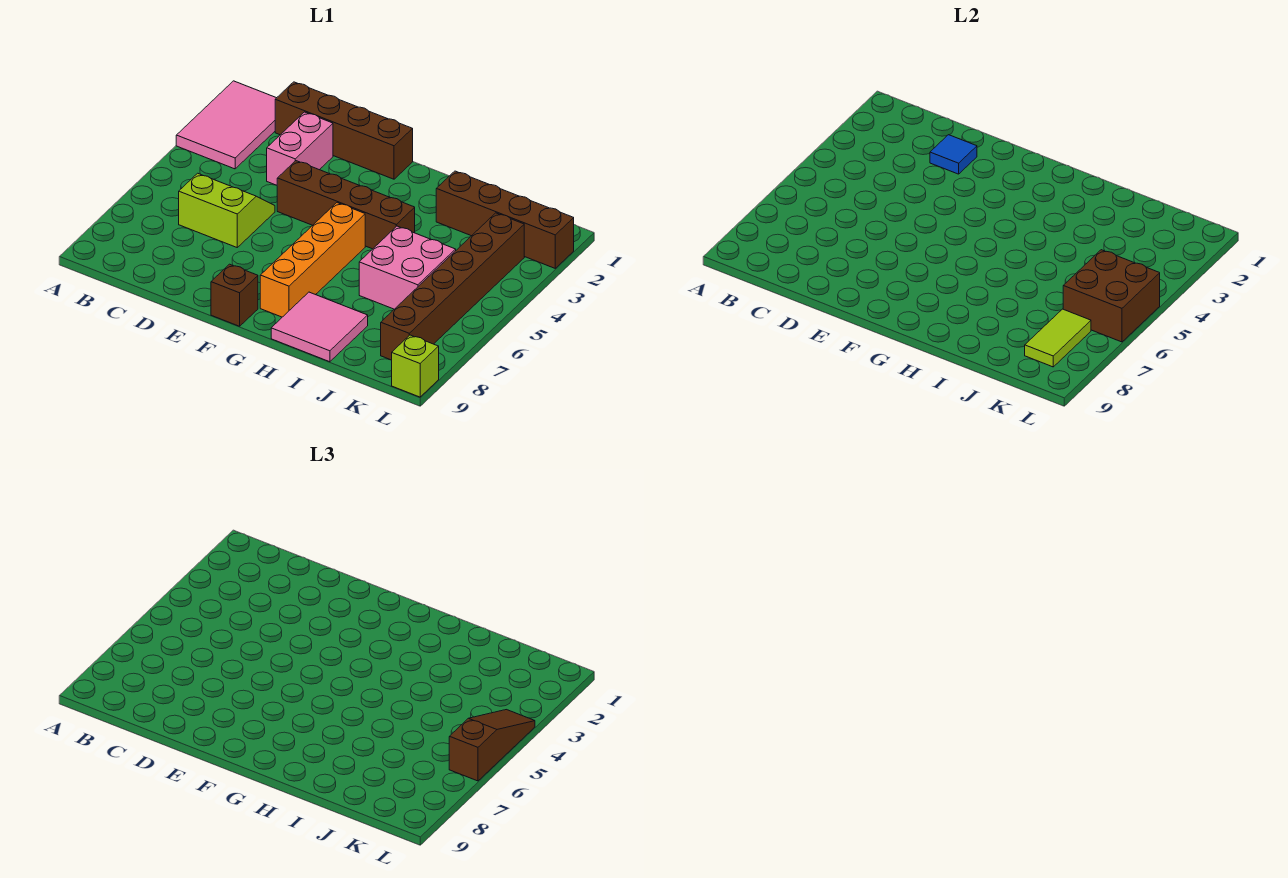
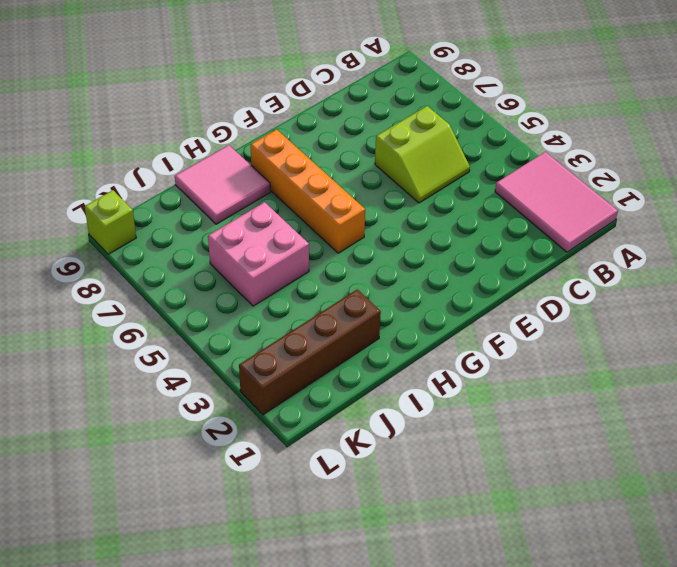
none -> brown brick C1:F1 level 1
none -> pink brick D2:D3 level 1
none -> brown brick E4:H4 level 1

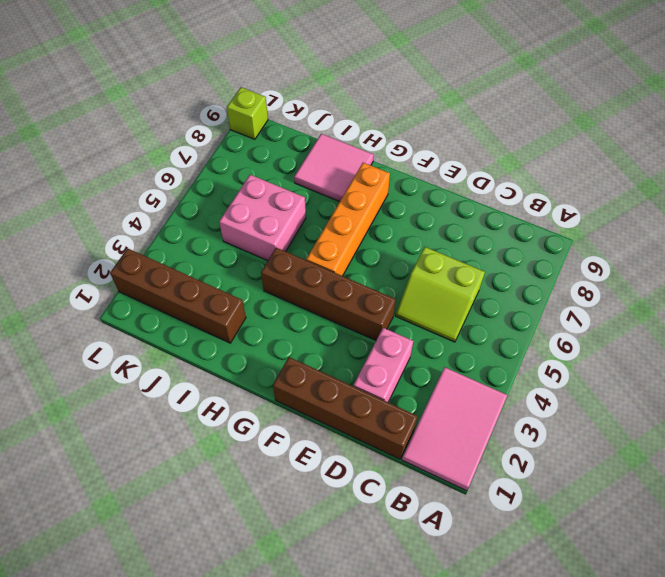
none -> brown brick F9 level 1
none -> brown brick K3:K8 level 1
none -> blue tile D2 level 2

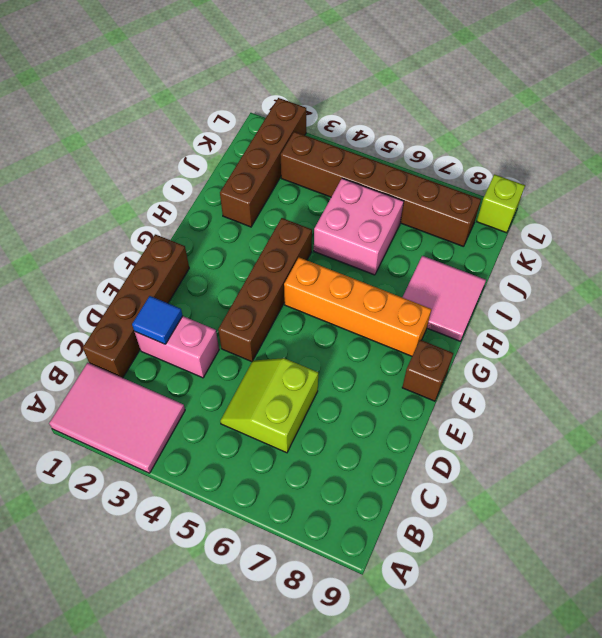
none -> brown brick K5:L6 level 2
none -> lime tile K7:K8 level 2
none -> brown slope L4:L6 level 3 top 6

